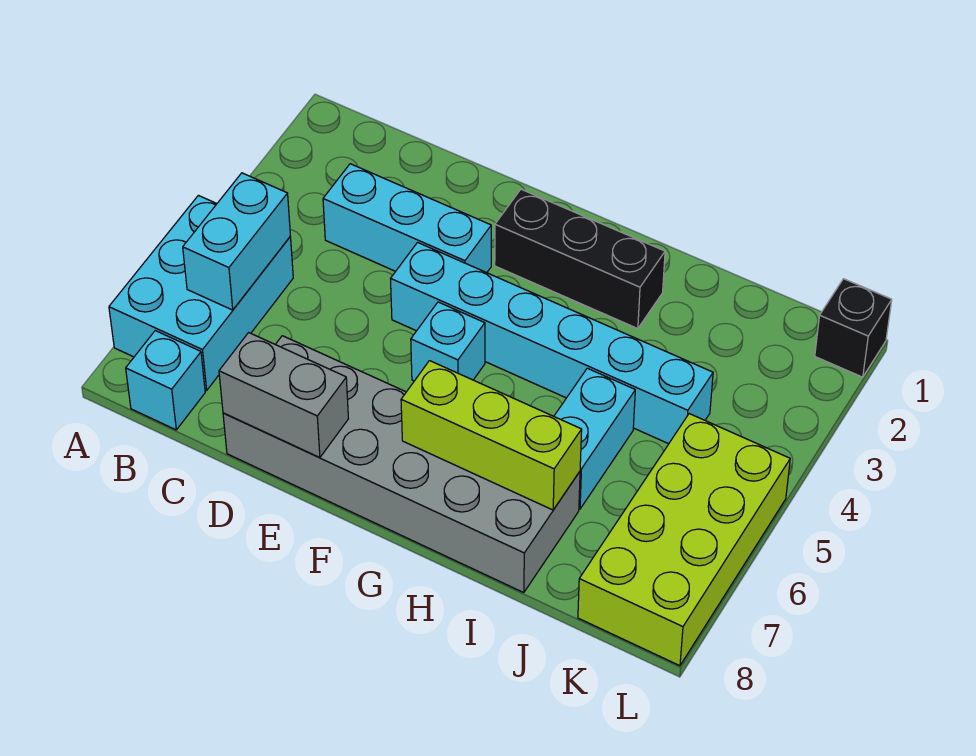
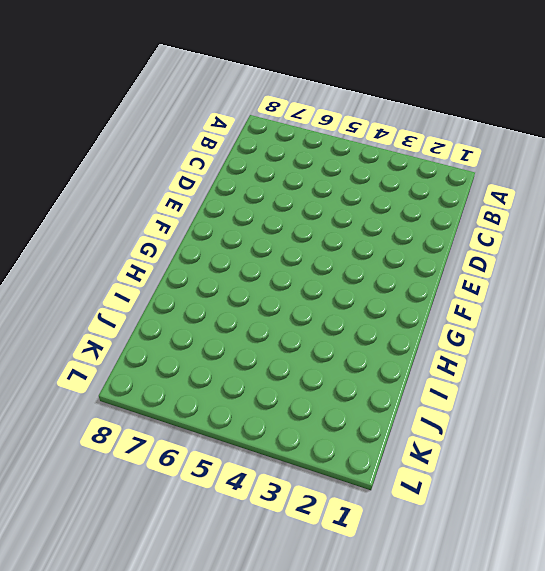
none -> cyan brick A5:B7 level 1
none -> cyan brick B8 level 1
none -> cyan brick C3:E3 level 1

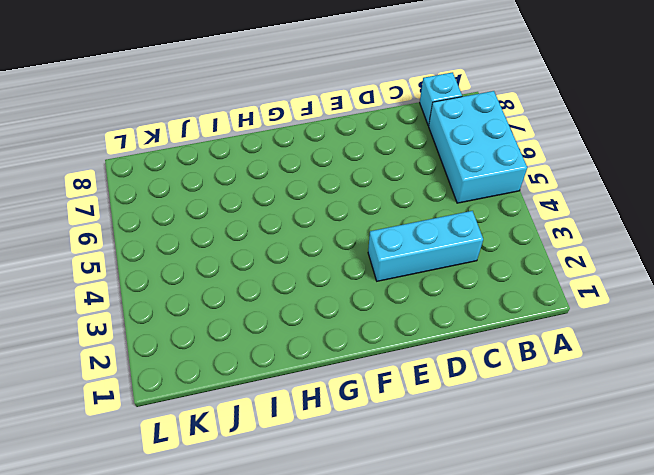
none -> grey brick D7:I8 level 1
none -> cyan brick E4:J4 level 1
none -> black brick F2:H2 level 1

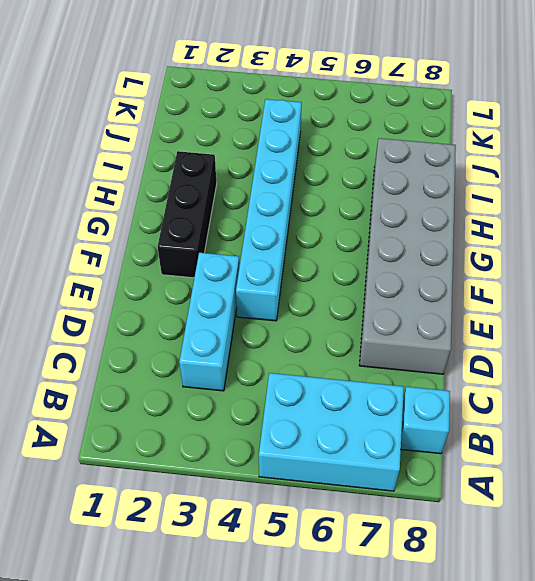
none -> cyan brick F5 level 1
none -> cyan brick I5:I6 level 1
none -> lime brick K5:L8 level 1

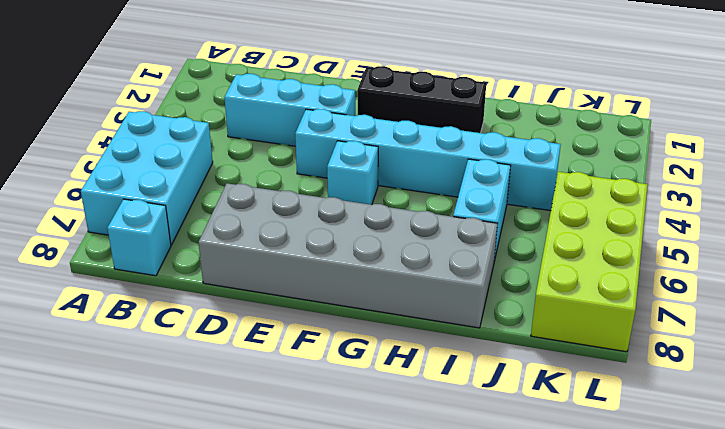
none -> black brick L1 level 1
none -> cyan brick B5:B6 level 2
none -> grey brick D8:E8 level 2

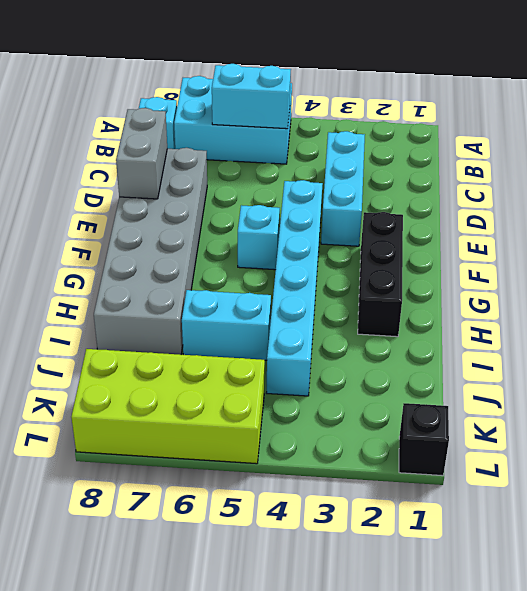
none -> lime brick G7:I7 level 2

